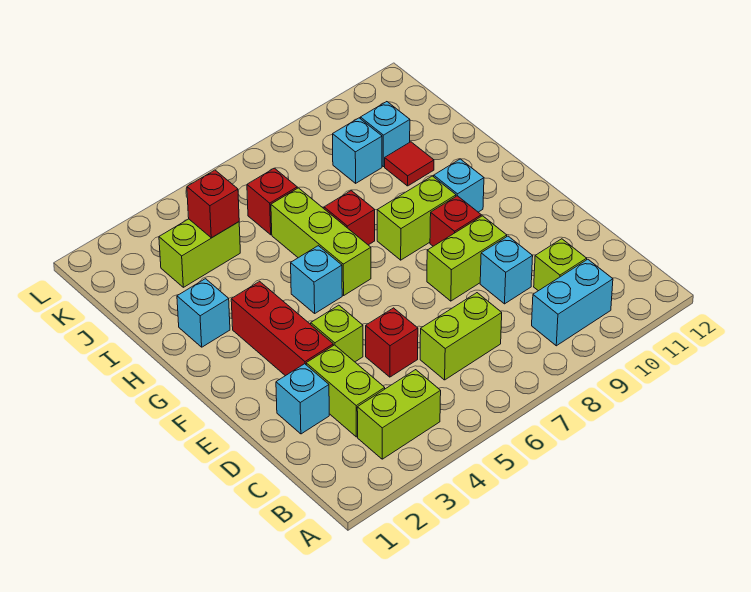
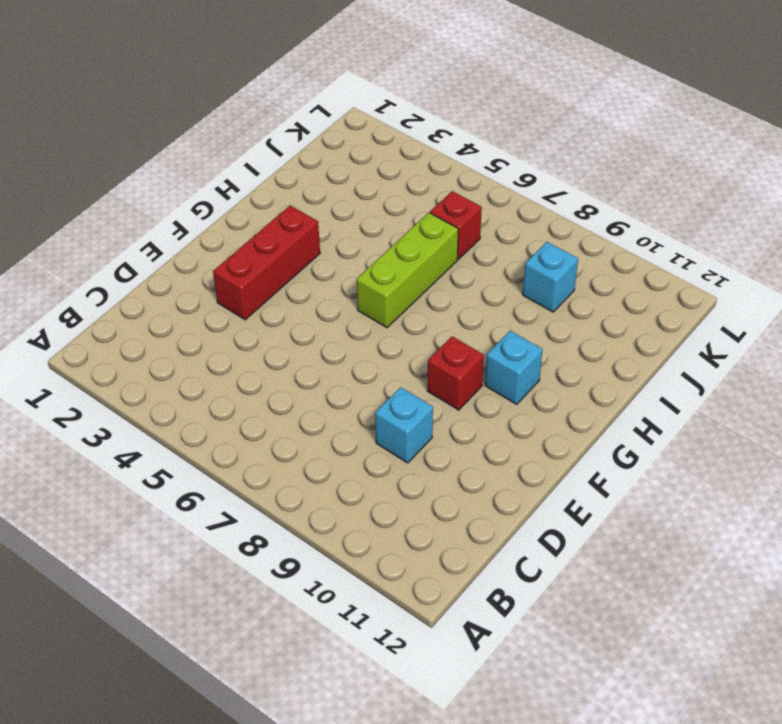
none -> lime brick B3:B4 level 1
none -> cyan brick B9:B10 level 1
none -> lime brick C3:D3 level 1

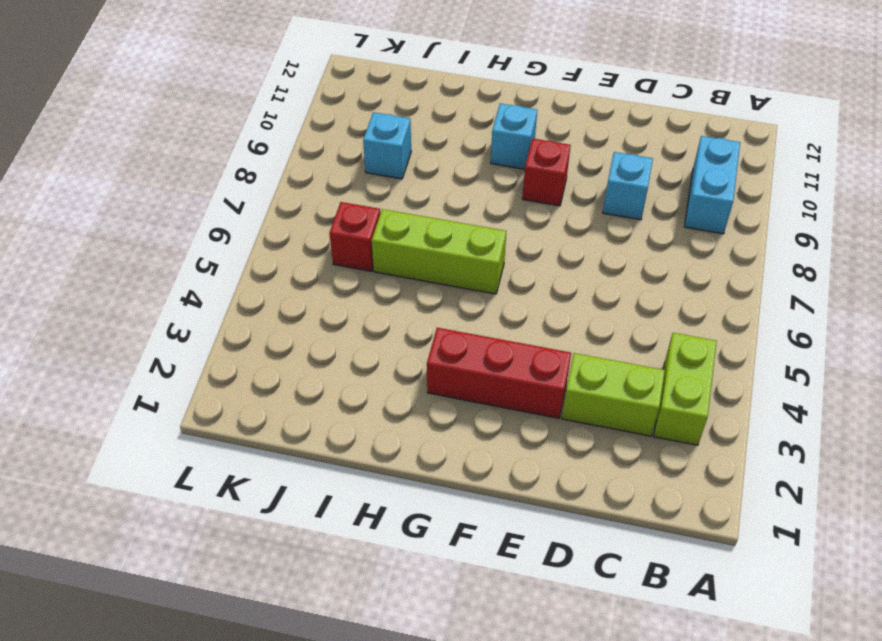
none -> lime brick C6:C7 level 1
none -> lime brick C10 level 1
none -> cyan brick D2 level 1

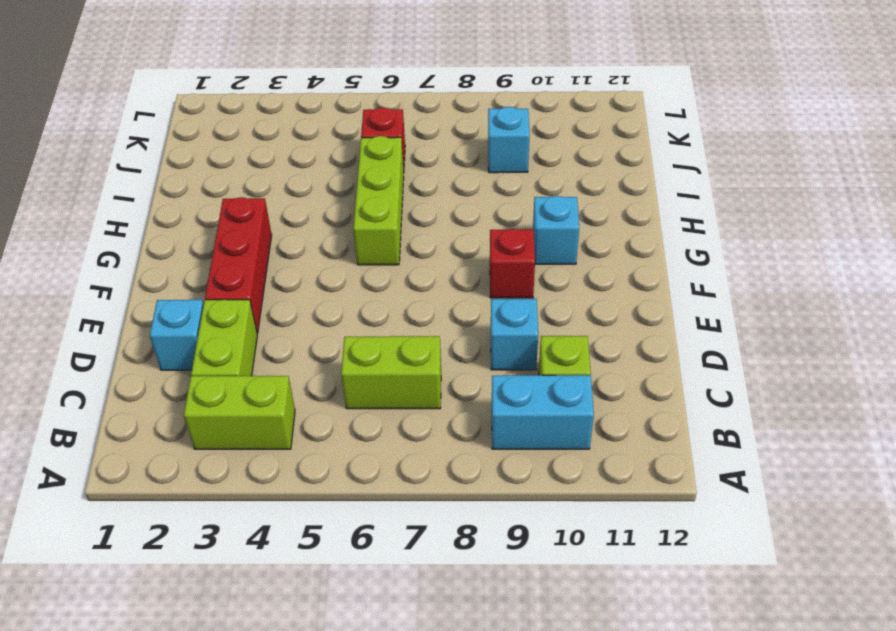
none -> red brick D5 level 1
none -> lime brick E4 level 1
none -> lime brick E8:E9 level 1

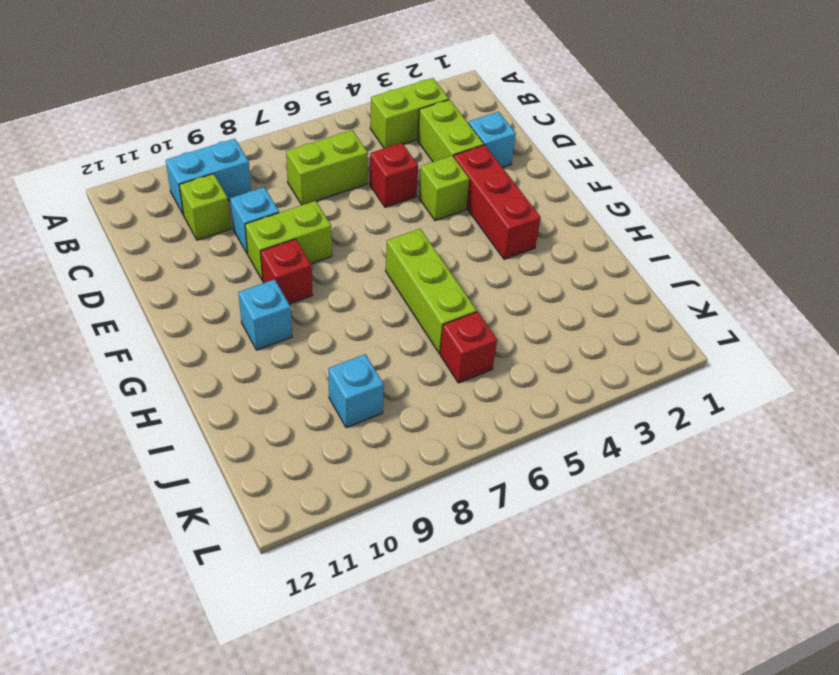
none -> cyan brick G5 level 1
none -> lime brick G8:G9 level 1
none -> cyan brick H2 level 1

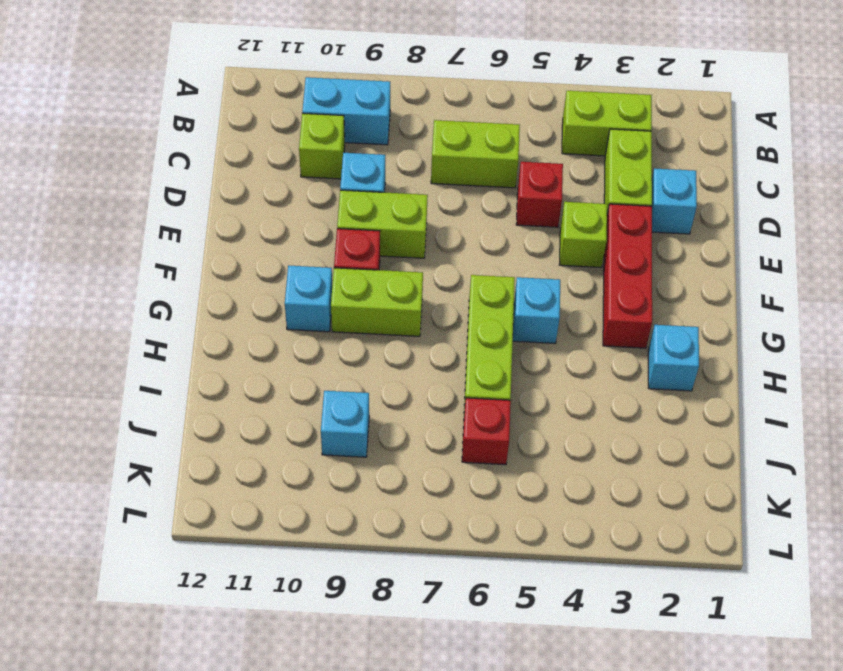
none -> red brick H7 level 1
none -> red tile I10 level 1
none -> lime brick J3:J4 level 1

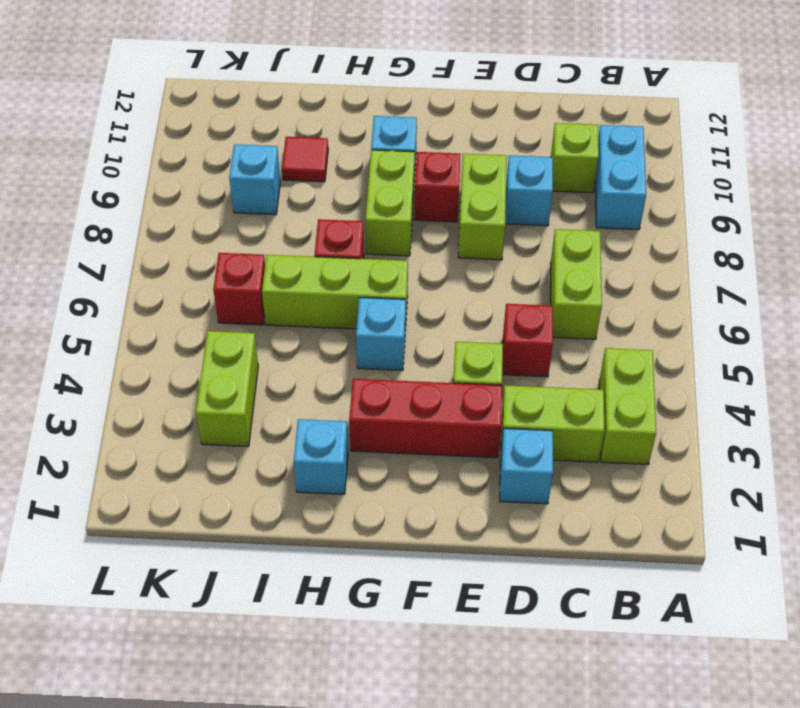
none -> cyan brick J10 level 1
none -> red brick J4 level 2

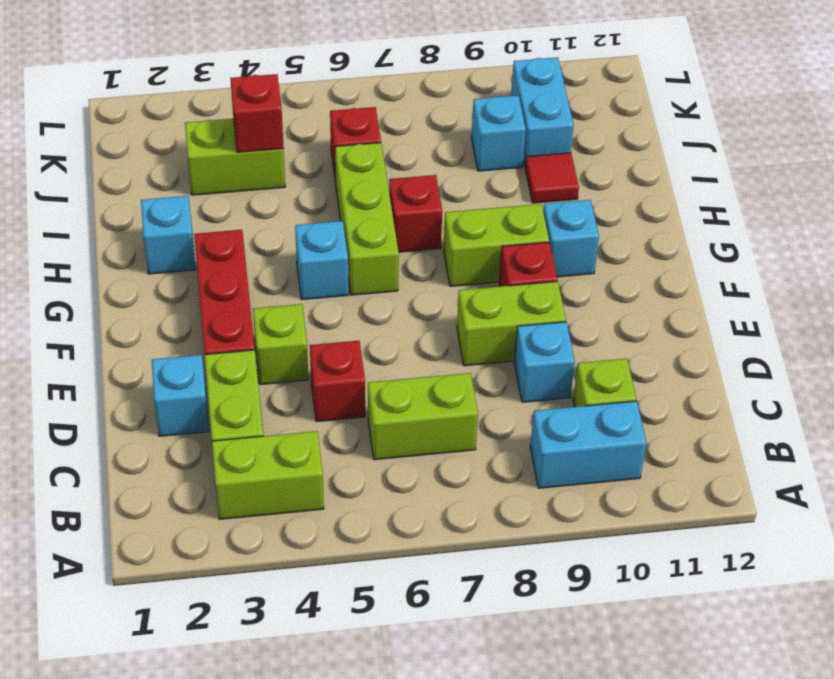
cyan brick J10:K10 level 1 -> cyan brick J10 level 1

